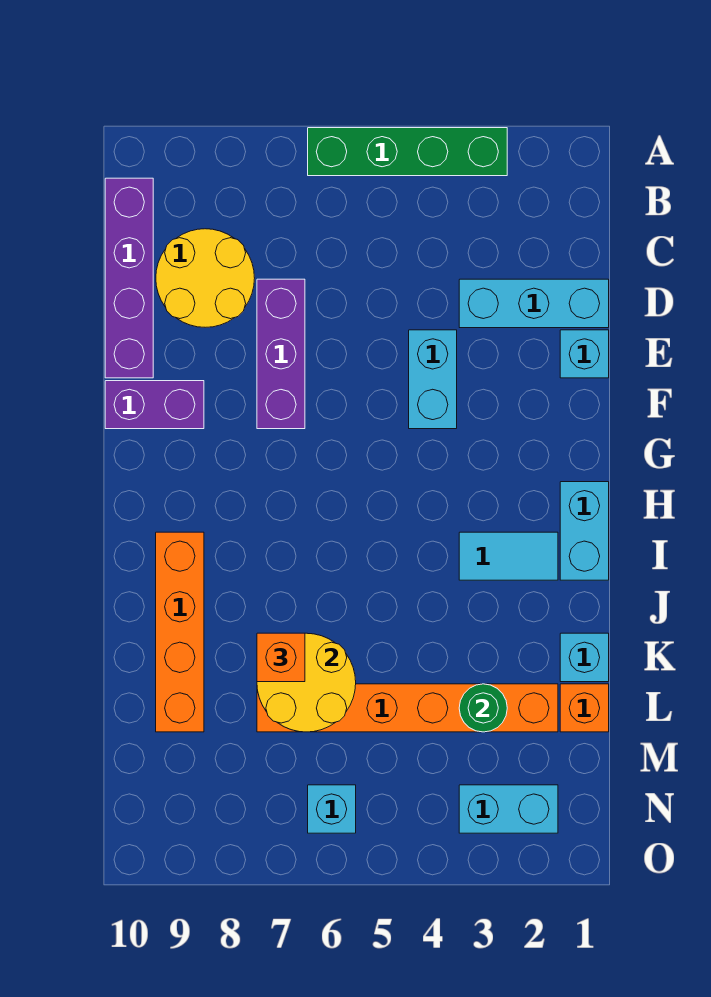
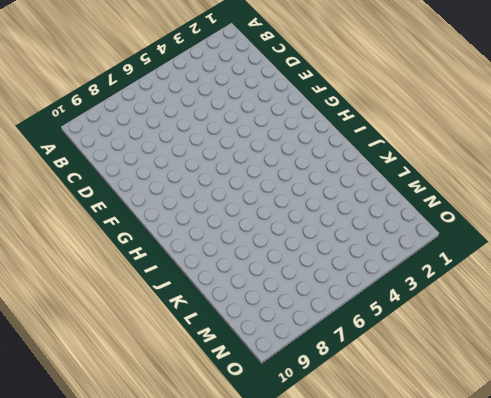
none -> green brick A3:A6 level 1
none -> purple brick B10:E10 level 1
none -> yellow round brick C8:D9 level 1

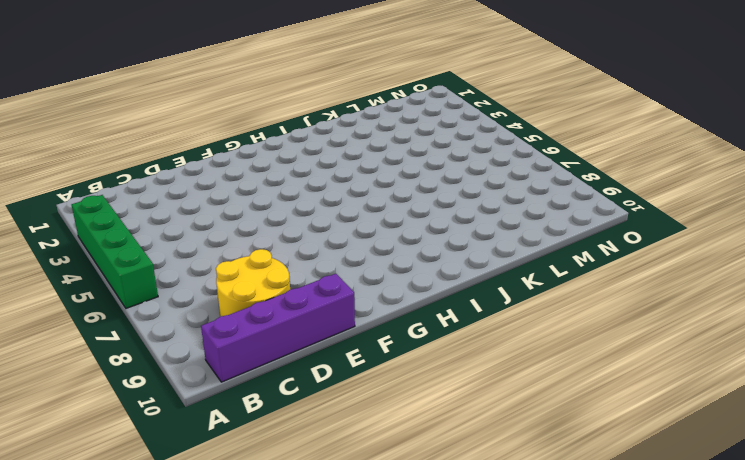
none -> cyan brick D1:D3 level 1
none -> purple brick D7:F7 level 1
none -> cyan brick E1 level 1

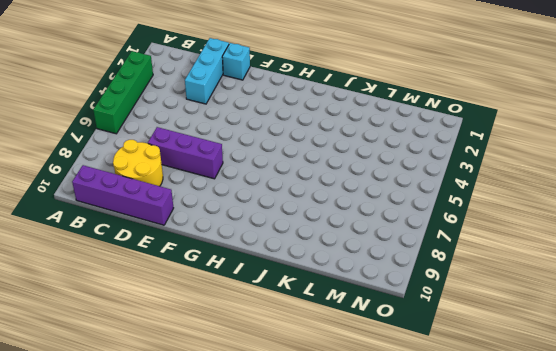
none -> cyan brick E4:F4 level 1
none -> purple brick F9:F10 level 1
none -> cyan brick H1:I1 level 1

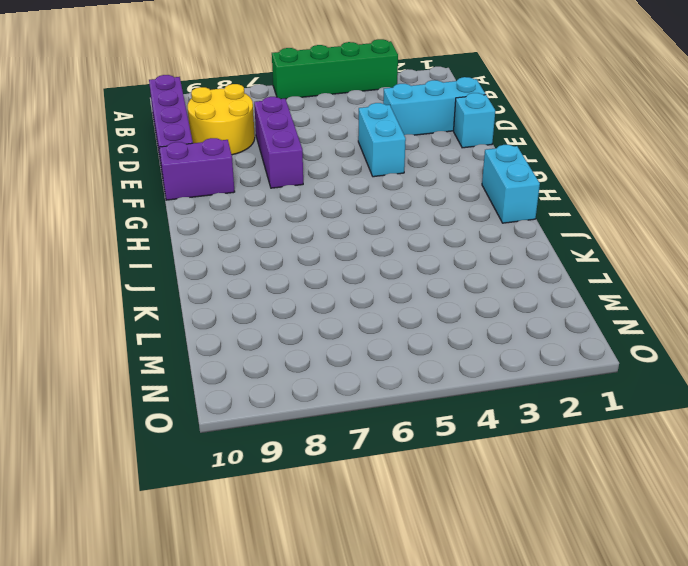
none -> cyan tile I2:I3 level 1
none -> orange brick I9:L9 level 1
none -> cyan brick K1 level 1

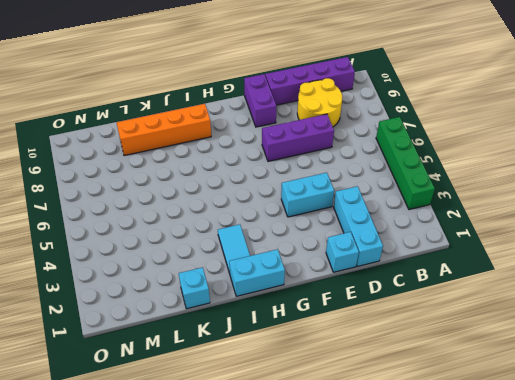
none -> orange brick L1 level 1
none -> orange brick L2:L7 level 1
none -> cyan brick N2:N3 level 1

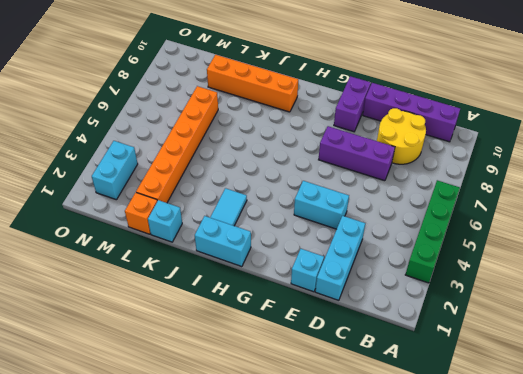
none -> cyan brick N6 level 1
none -> yellow round brick K6:L7 level 2
none -> green round brick L3 level 2

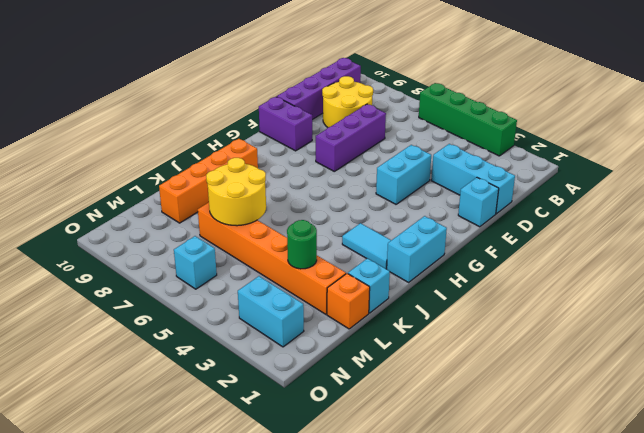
none -> orange brick K7 level 3

